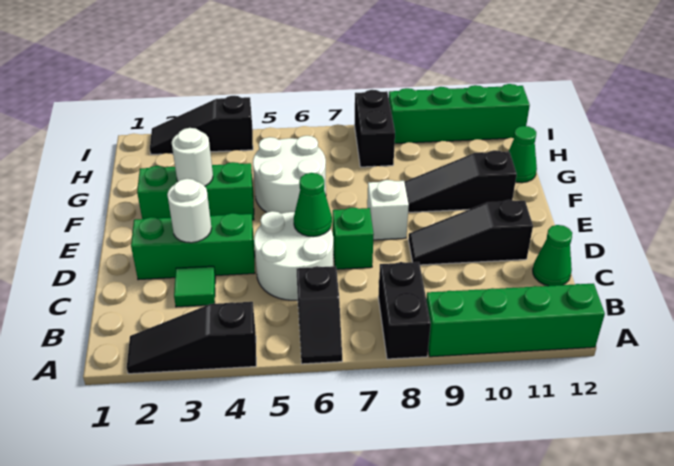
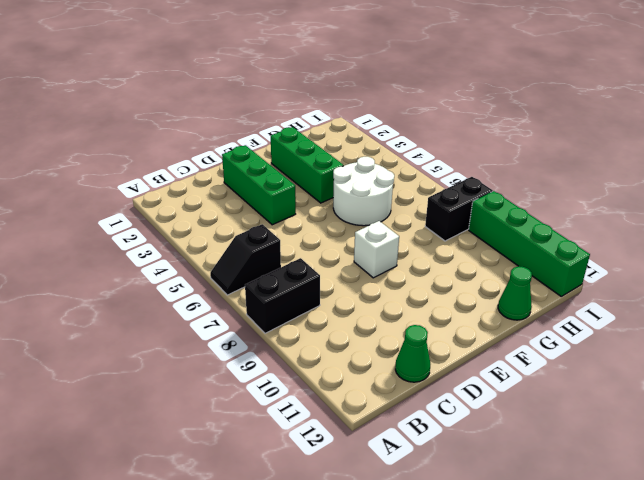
none -> black slope A2:A4 level 1 top 4
none -> green brick A9:A12 level 1
none -> green tile C3 level 1

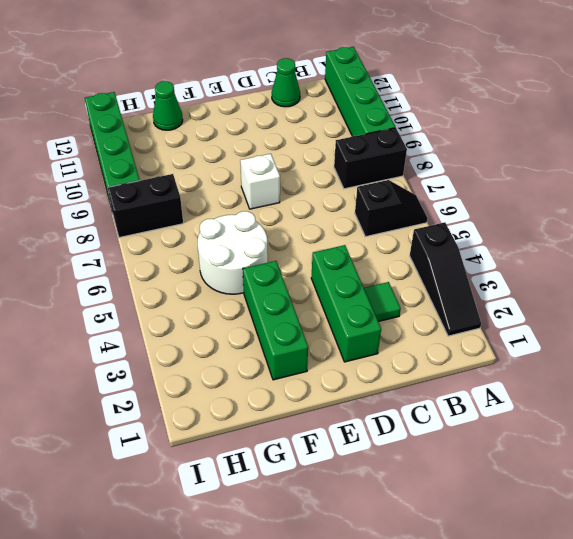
none -> white round brick C5:D6 level 1
none -> green brick D7 level 1
none -> black slope D9:D11 level 1 top 11

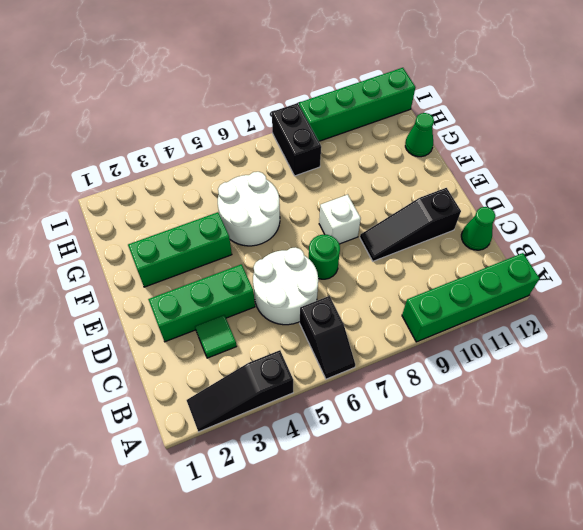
green round brick D7 level 1 -> green brick D7 level 1
none -> black brick A8:B8 level 1
none -> black slope F9:F11 level 1 top 11
none -> black slope I2:I4 level 1 top 4

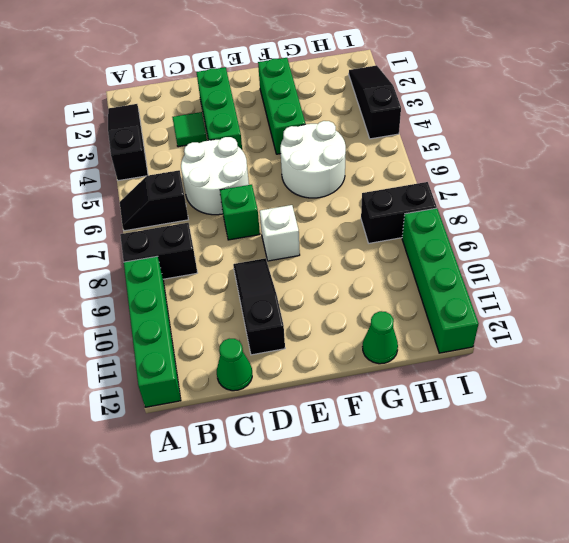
none -> black slope F9:F11 level 1 top 11
none -> white round brick D3 level 2
none -> green cone D6 level 2

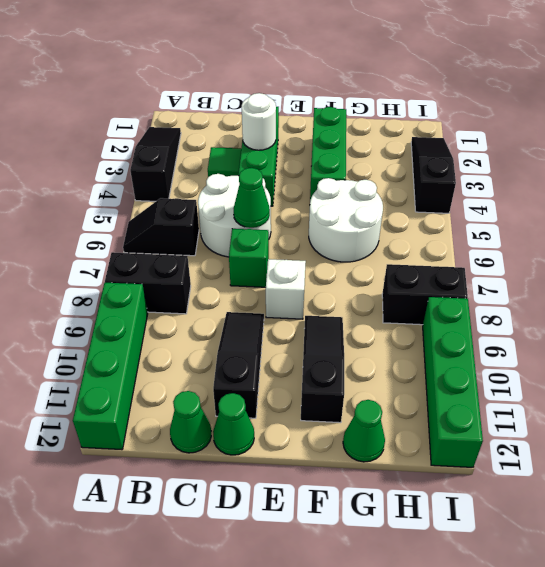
green cone D12 level 1 -> none
none -> white round brick F3 level 2

